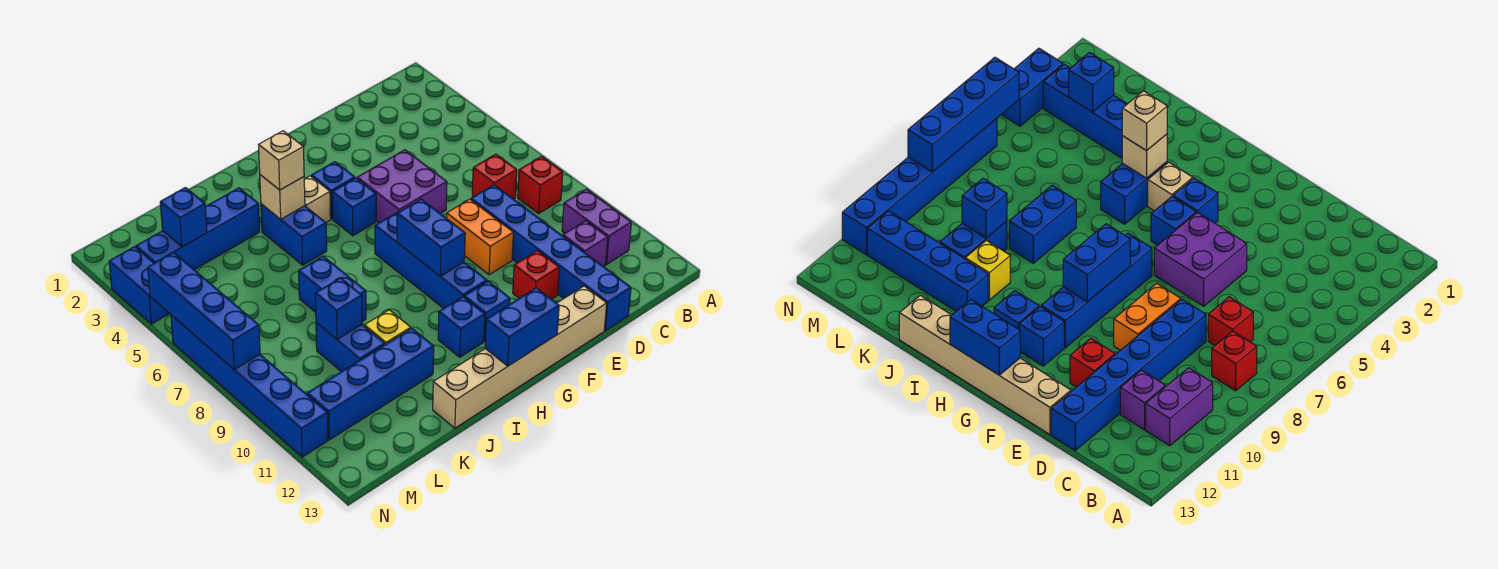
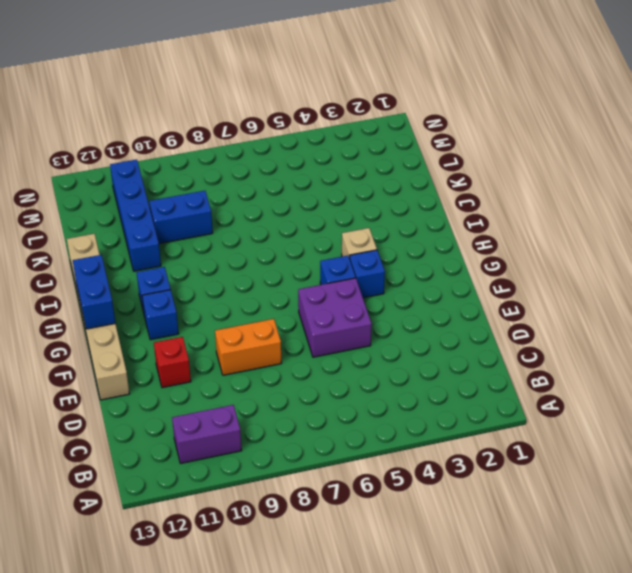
none -> red brick B8 level 1
none -> red brick C7 level 1
none -> purple brick C11 level 1
none -> blue brick D8:D13 level 1

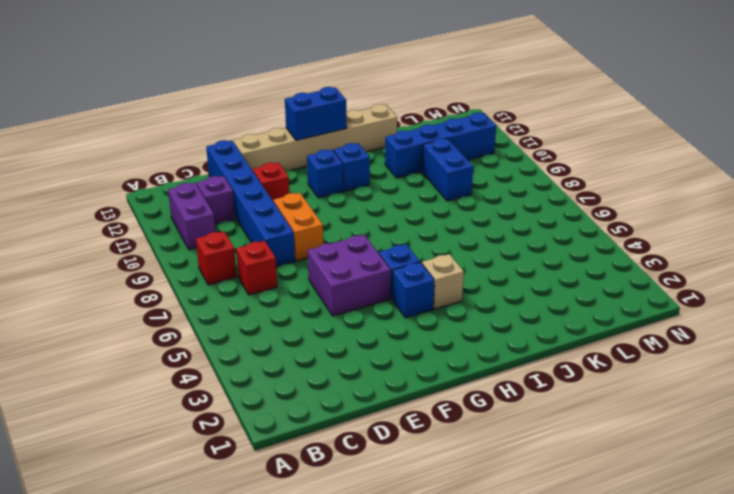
none -> blue brick G7:G10 level 1
none -> blue brick I4:I5 level 1
none -> blue brick J3:M3 level 1
none -> blue brick J7:J8 level 1

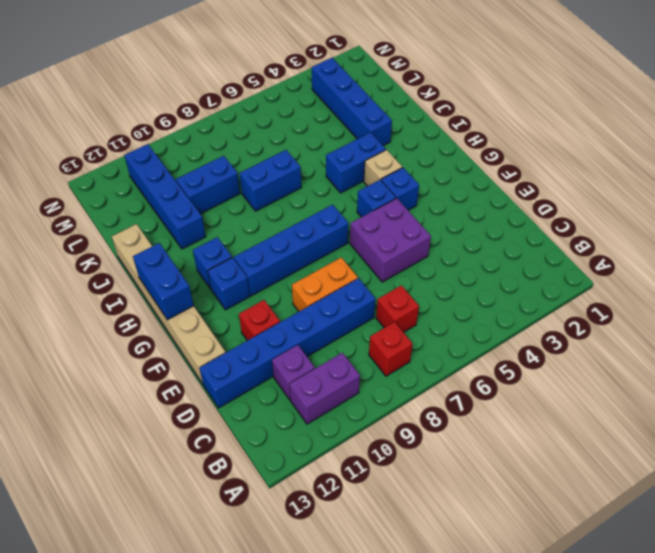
none -> yellow brick J10 level 1
none -> blue brick N3:N4 level 1
none -> blue brick N6:N11 level 1
none -> blue brick G8:G9 level 2

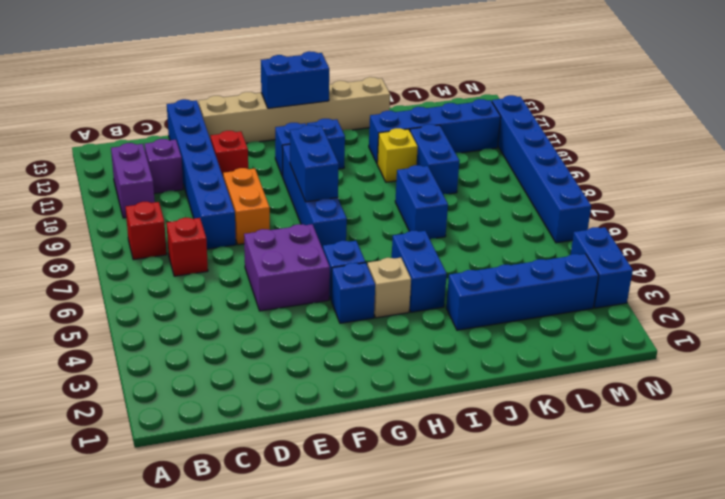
none -> tan brick I4 level 2
none -> blue brick K9 level 2
none -> blue brick L3 level 2
none -> blue brick N5:N8 level 2

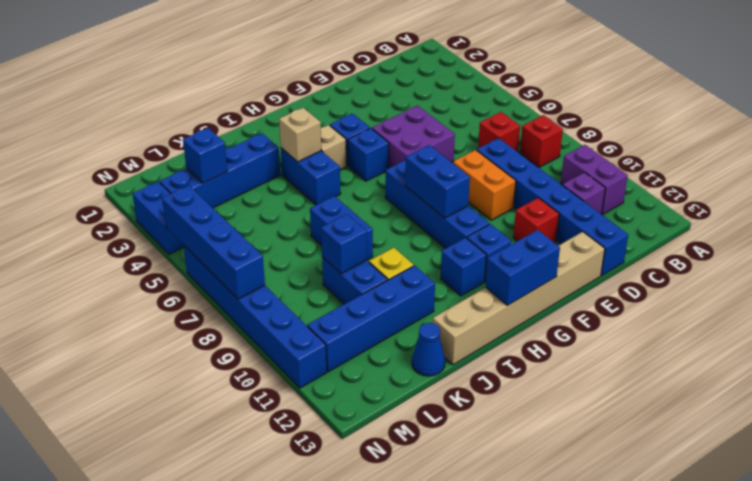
blue cone K13 level 1 -> none
none -> tan brick I4 level 3

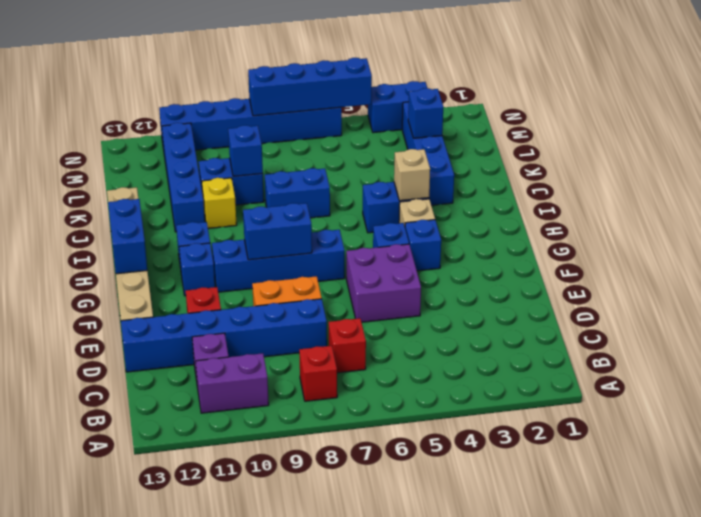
none -> tan brick I4 level 3

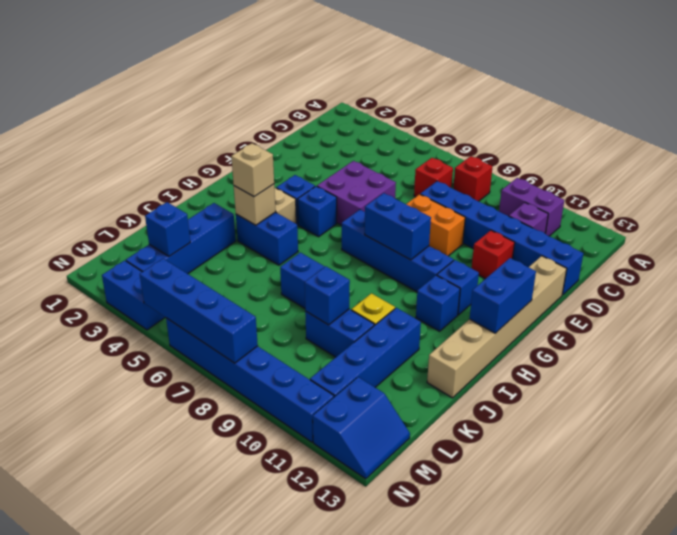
blue slope M12:N13 level 1 top 12 -> none

